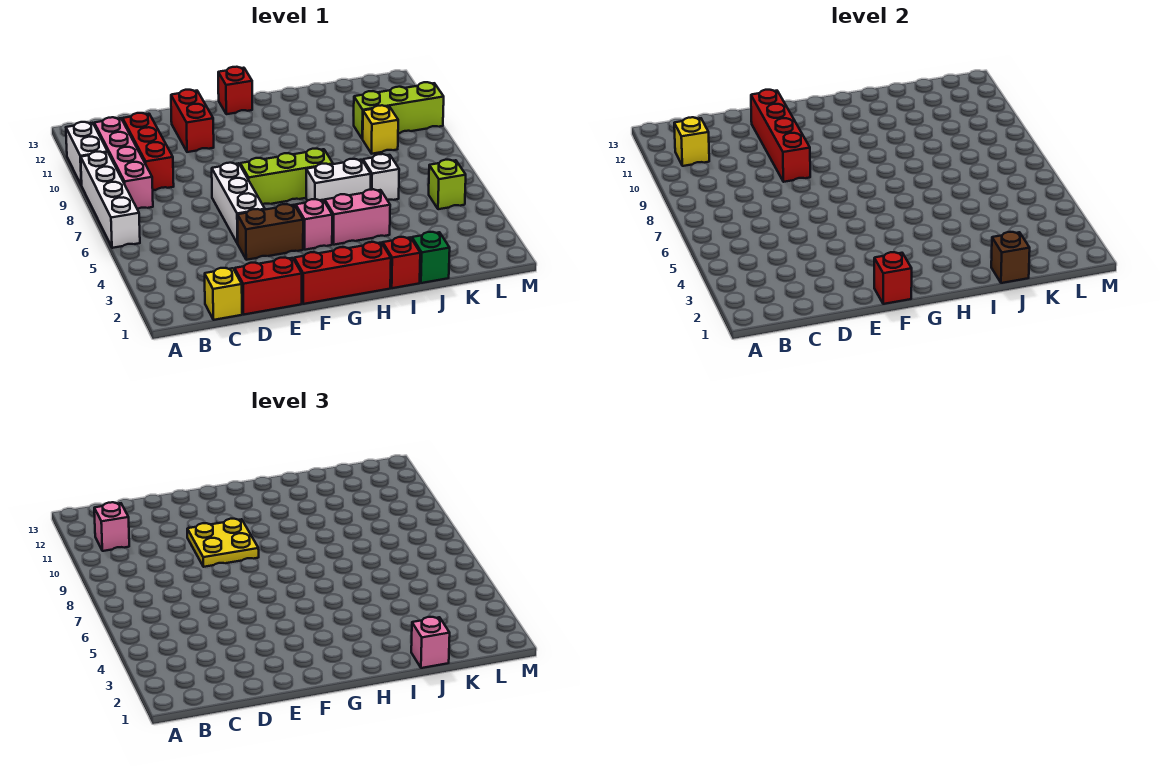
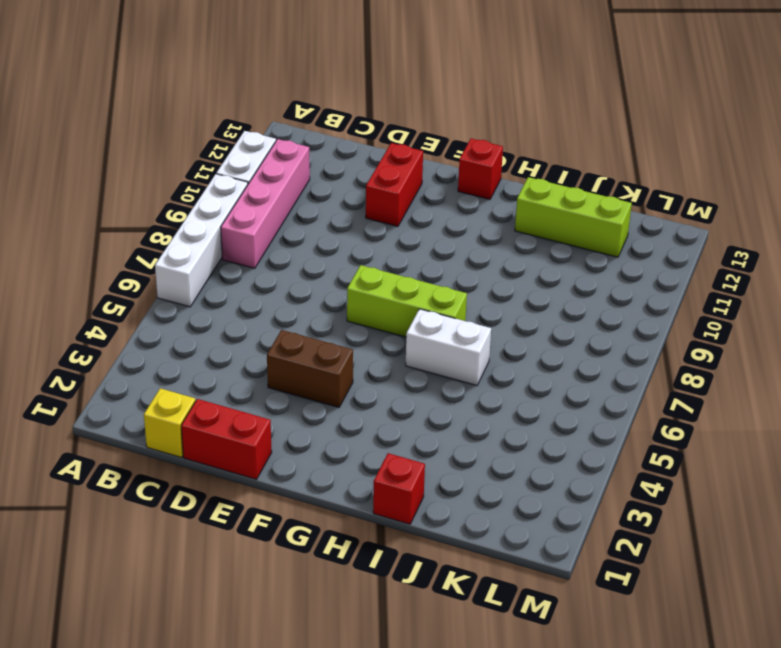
lime brick I12:K12 level 1 -> lime brick K10:M10 level 1
none -> red brick C9:C11 level 1
none -> white brick E5:E7 level 1
none -> red brick F1:H1 level 1

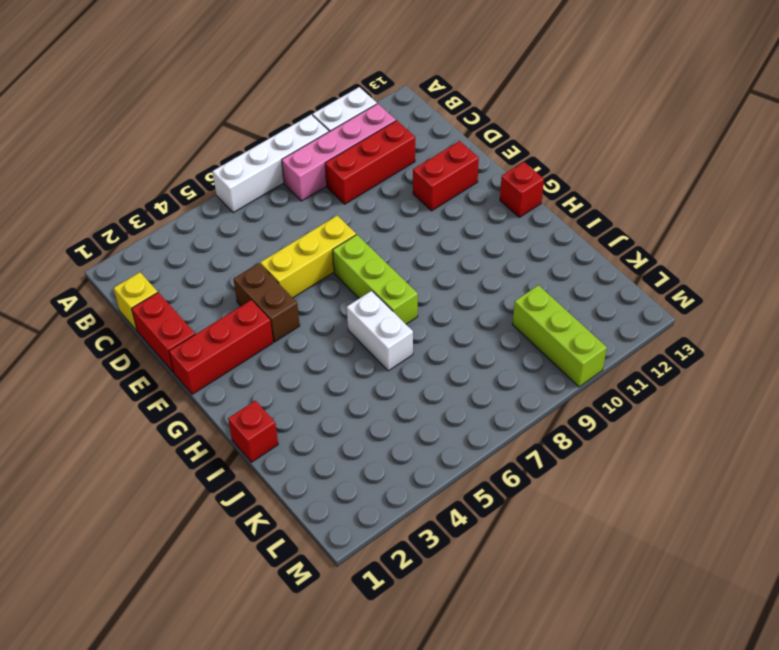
yellow brick E5:E7 level 1 -> white brick E5:E7 level 1
red brick F1:F3 level 1 -> red brick F1:H1 level 1
none -> pink brick G4 level 1
none -> pink brick H4:I4 level 1
none -> green brick J1 level 1

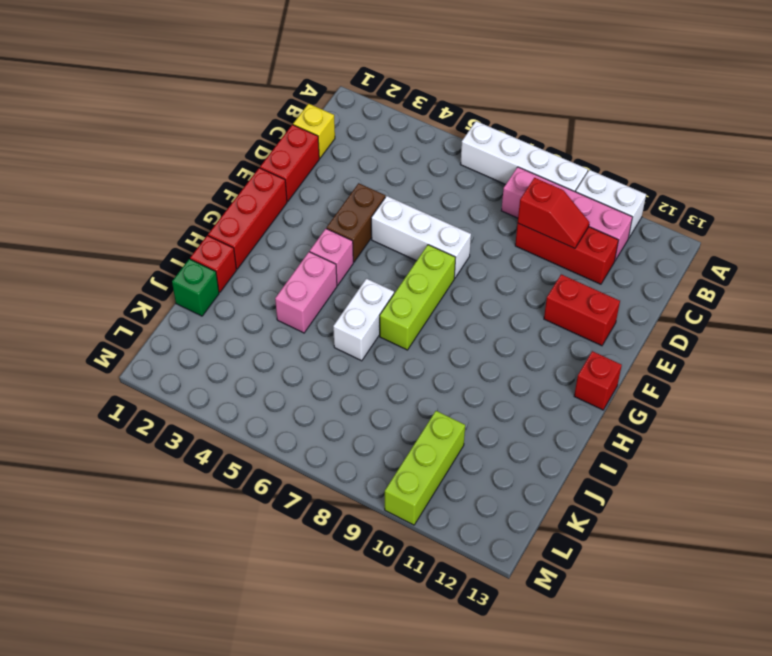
red slope C9:C10 level 2 top 9 -> none
none -> white brick J6 level 1
none -> yellow brick K9 level 1
none -> lime brick L5 level 1

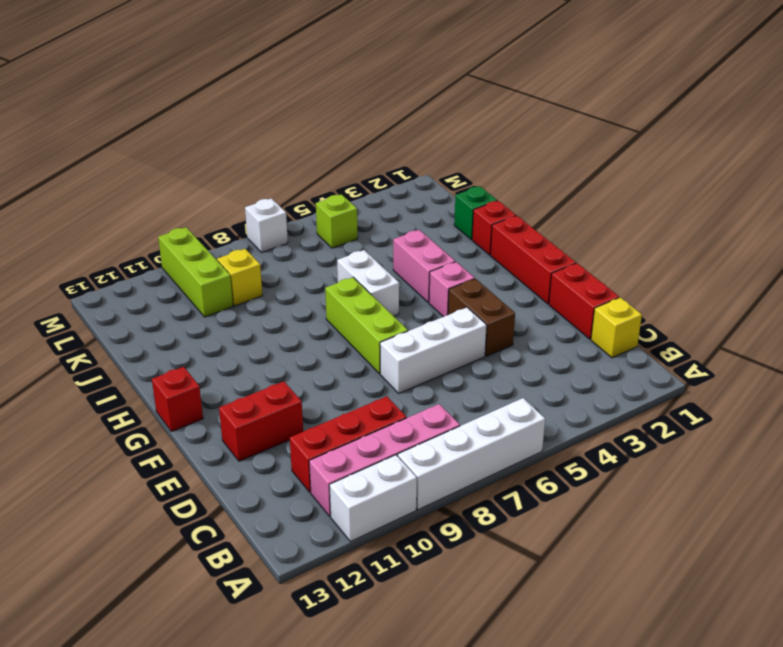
white brick M7 level 1 -> white brick J6 level 1
none -> yellow brick B11 level 2
none -> red brick E9:E12 level 2
none -> red brick F1 level 2

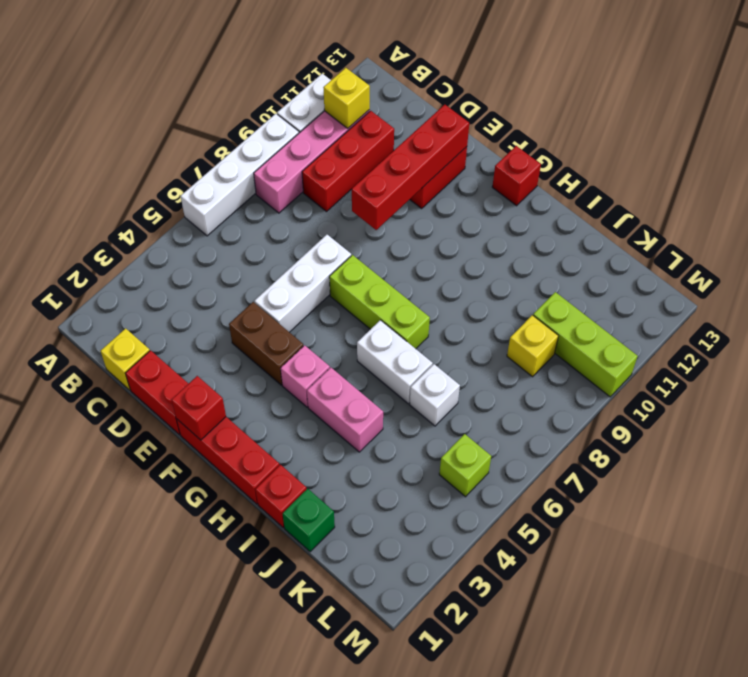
none -> brown brick J1 level 2
none -> pink brick B11 level 3
none -> yellow plate E9:F10 level 3

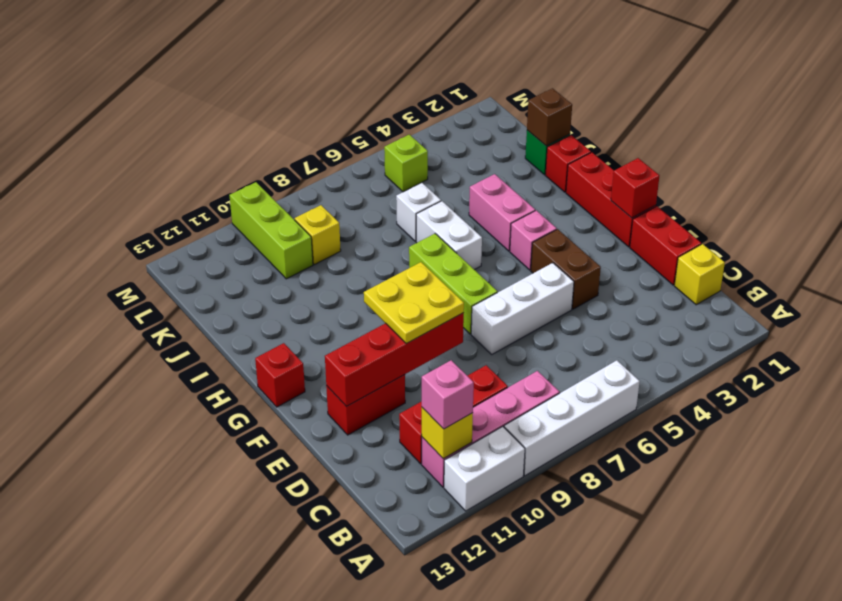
none -> pink brick J1 level 3

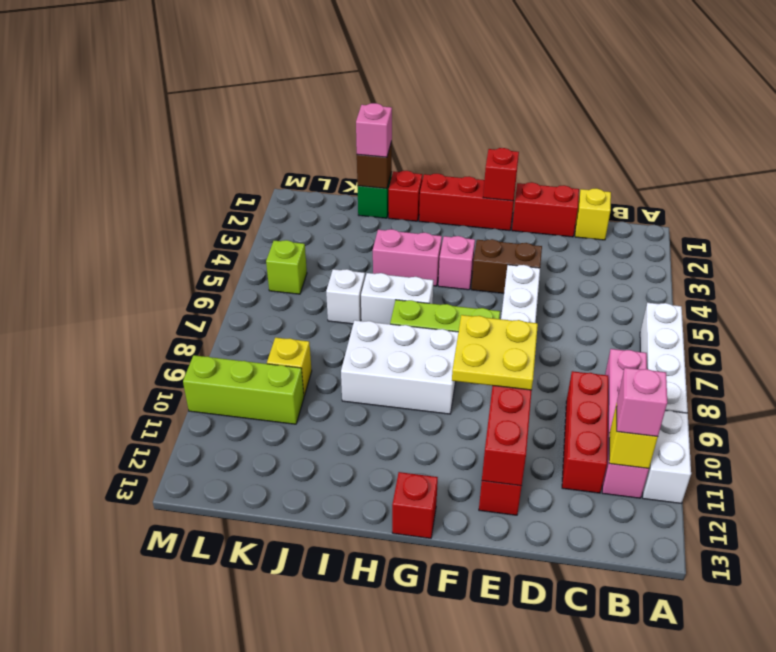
white brick G8:I9 level 1 -> none

